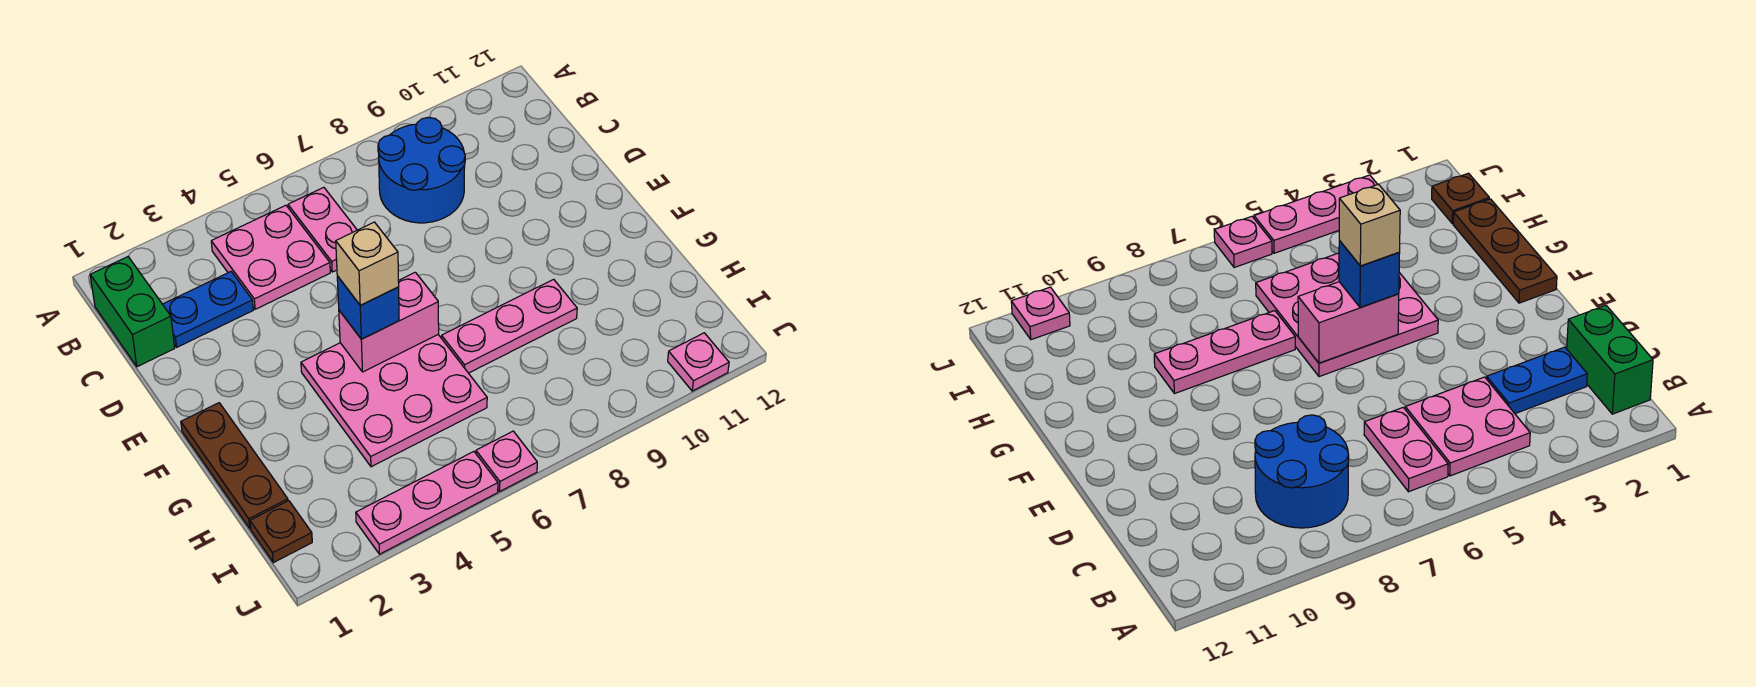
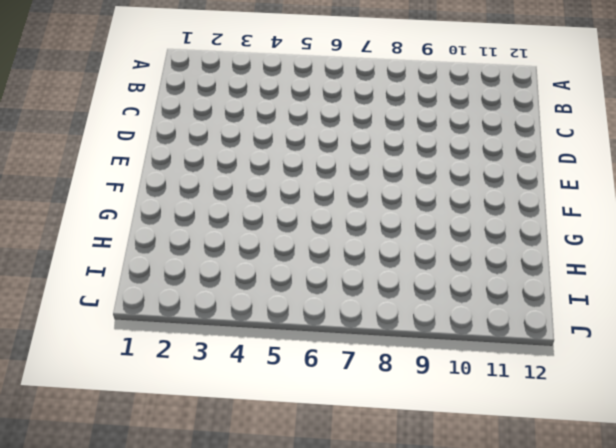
none -> green brick B1:C1 level 1
none -> pink plate B4:C5 level 1
none -> pink plate B6:C6 level 1

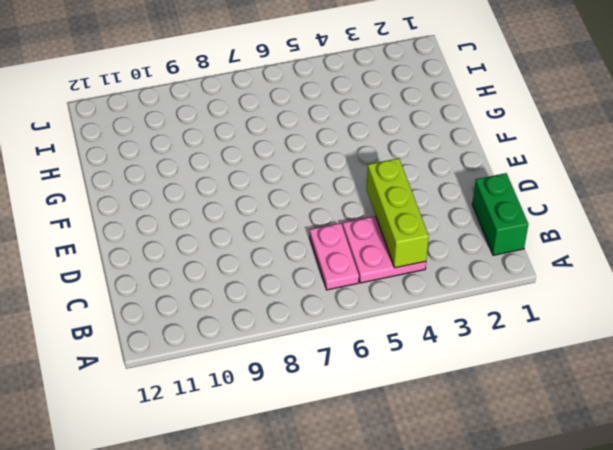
lime brick B4:D4 level 2 -> none
none -> blue round brick B8:C9 level 1
none -> blue plate C2:C3 level 1
none -> brown plate F1:H1 level 1

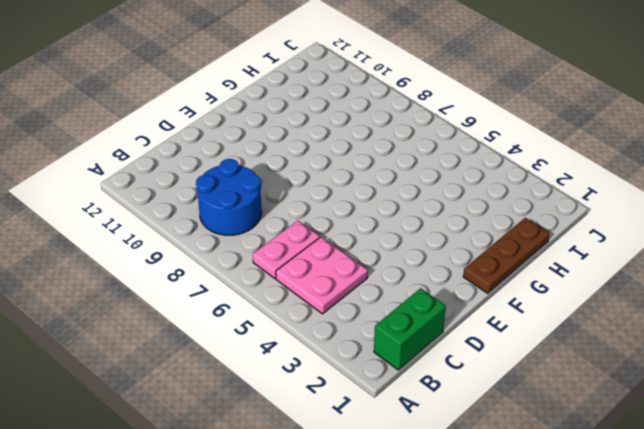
none -> blue plate C2:C3 level 1
none -> pink plate F4:H6 level 1
none -> pink plate G7:G9 level 1

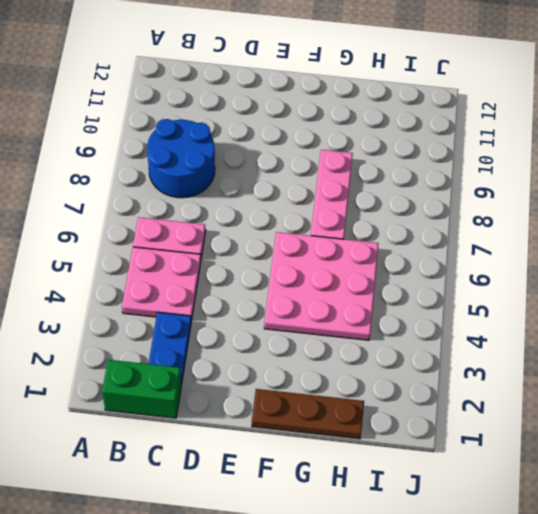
none -> brown plate I1 level 1
none -> pink plate J3:J5 level 1
none -> pink plate J6 level 1

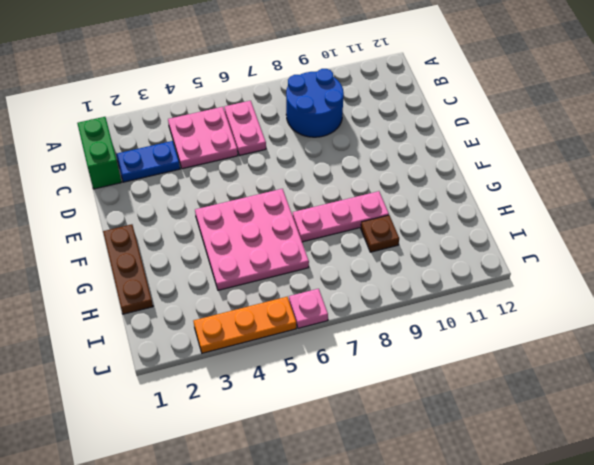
brown plate H9 level 1 -> brown plate I1 level 1
orange plate J3:J5 level 1 -> pink plate J3:J5 level 1
none -> pink plate J11 level 1
none -> pink brick F5:F6 level 2
none -> blue brick F5 level 3

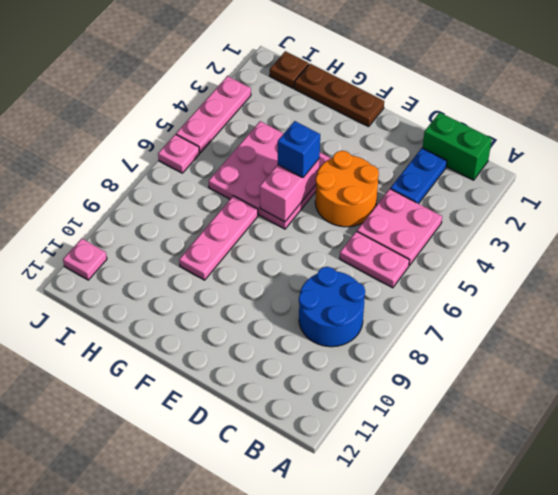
orange round brick D4:E5 level 1 -> none
none -> tan brick F5 level 4

